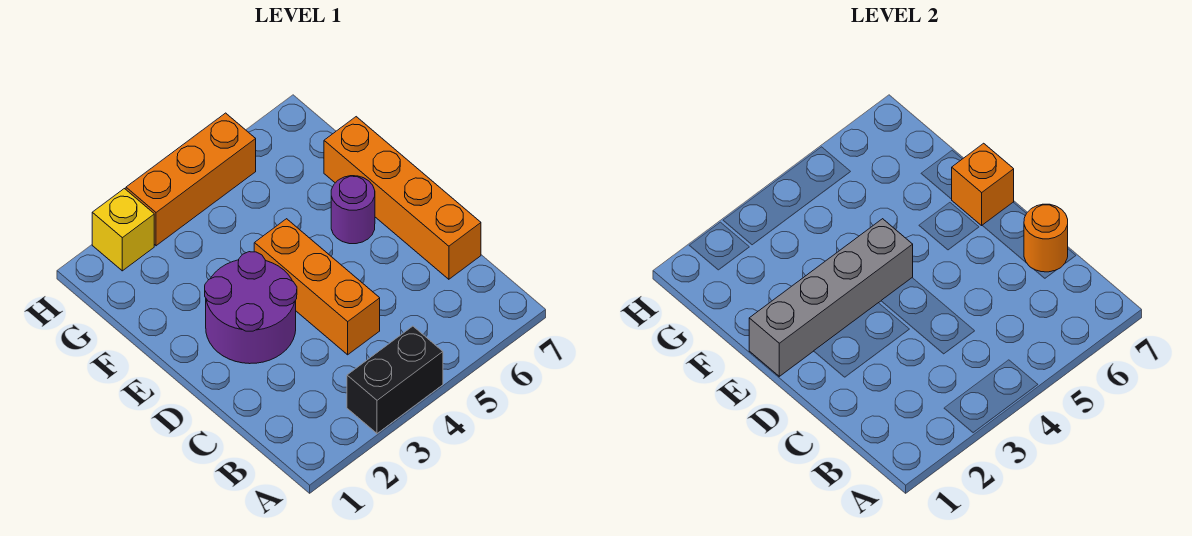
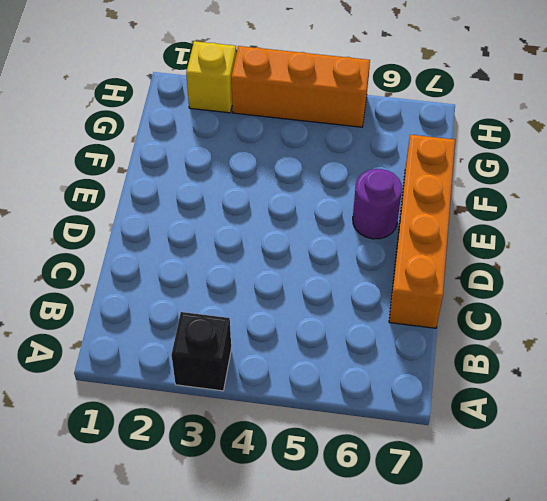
black brick A3 level 1 -> black brick A3:A4 level 1
none -> orange brick C4:E4 level 1
none -> purple round brick D2:E3 level 1

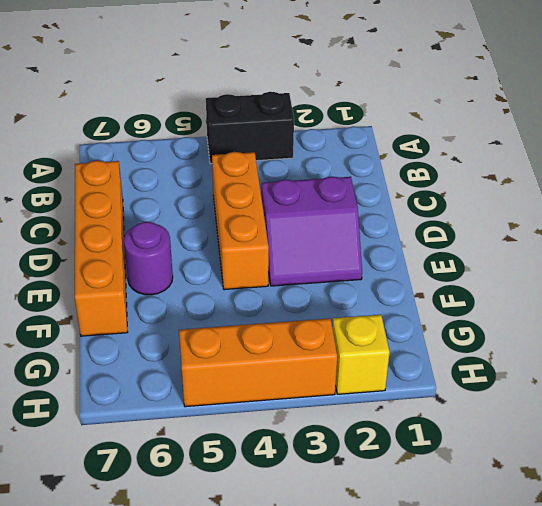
purple slope D2:E3 level 1 top D -> purple round brick D2:E3 level 1
none -> orange round brick C7 level 2
none -> grey brick E1:E4 level 2

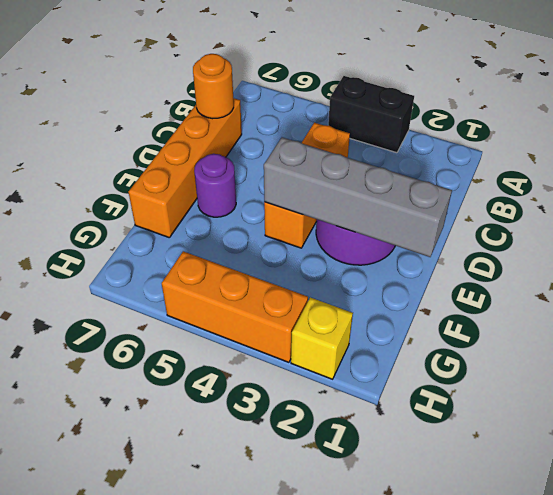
none -> orange brick E7 level 2

